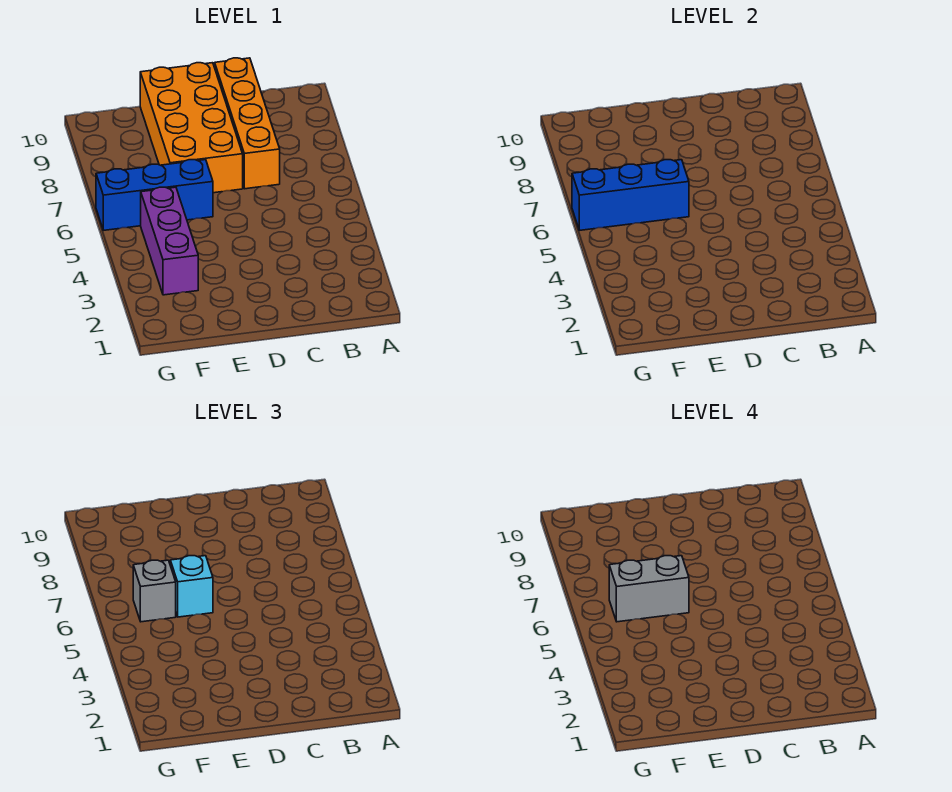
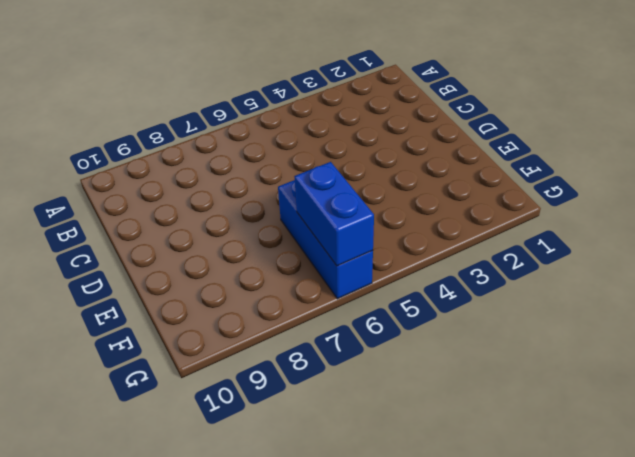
blue brick F6:G6 level 2 -> blue brick E6:G6 level 2
none -> orange brick C7:C10 level 1
none -> orange brick D7:E10 level 1

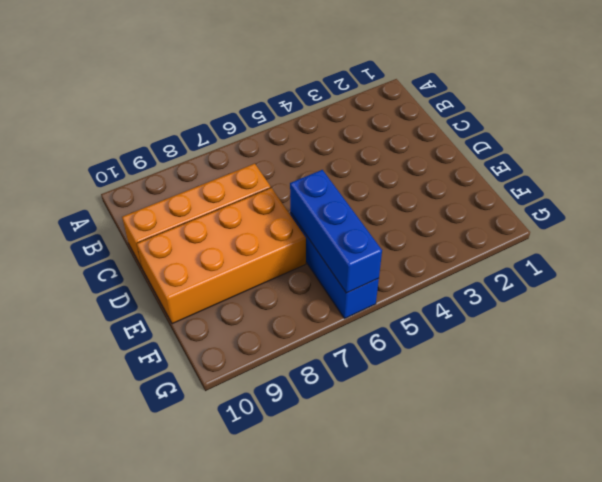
none -> purple brick F3:F5 level 1
none -> cyan brick E6 level 3

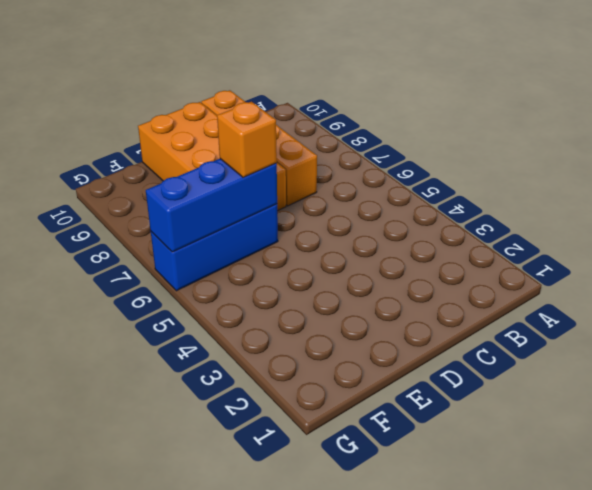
orange brick E6 level 3 -> cyan brick E6 level 3
none -> purple brick F3:F5 level 1
none -> grey brick F6 level 3

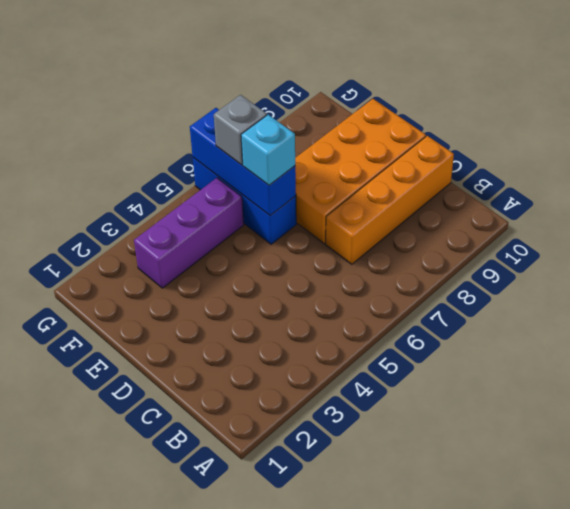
none -> grey brick E6:F6 level 4

